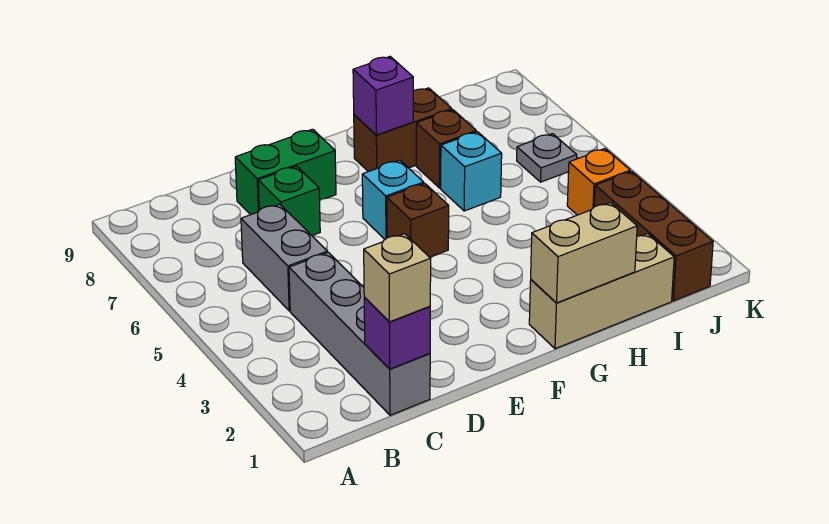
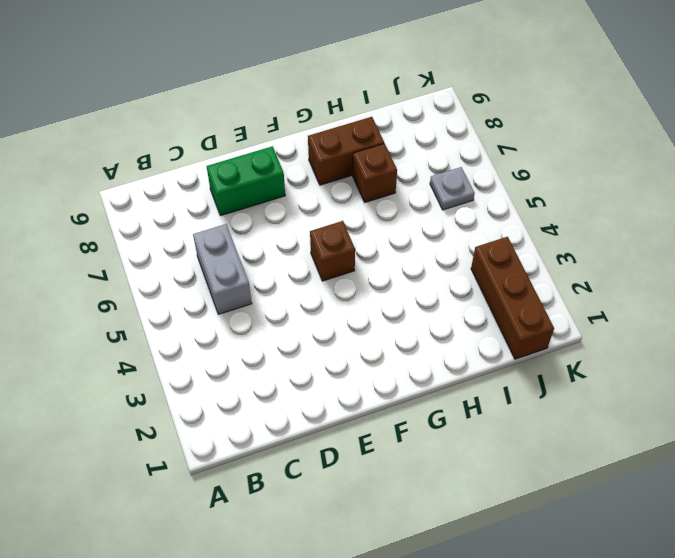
none -> grey brick C1:C4 level 1
none -> green brick D7 level 1
none -> cyan brick F6 level 1

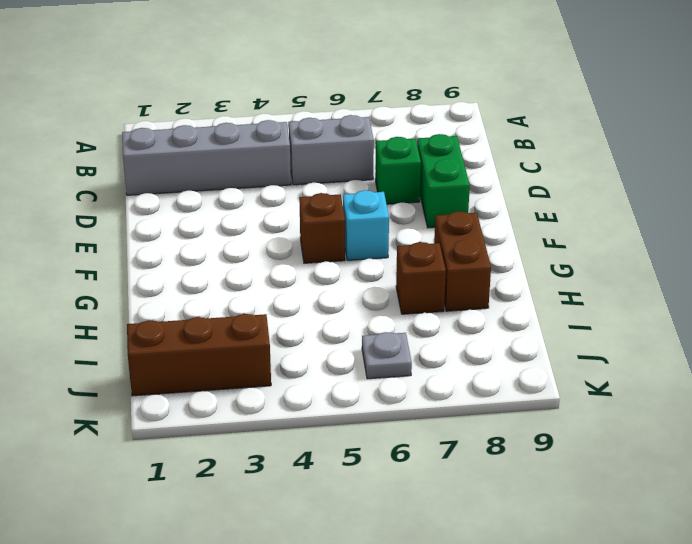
none -> tan brick G1:I1 level 1
none -> cyan brick H6 level 1
none -> orange brick J4 level 1

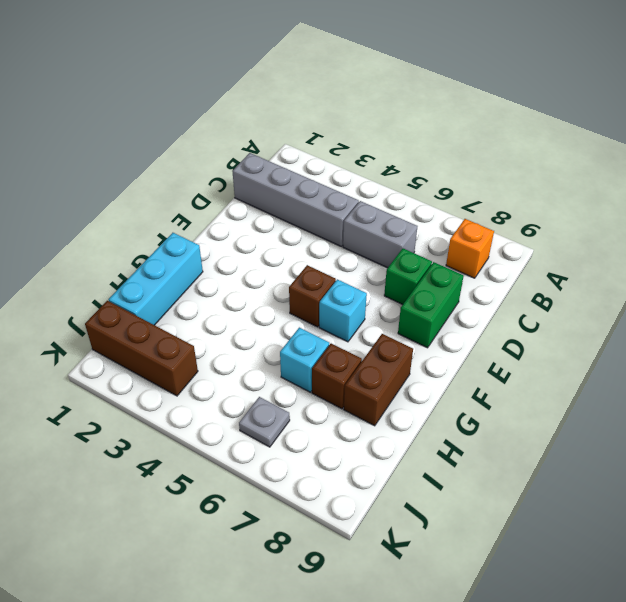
orange brick B8 level 1 -> orange brick J4 level 1
cyan brick G1:I1 level 1 -> tan brick G1:I1 level 1
none -> purple brick C1 level 2
none -> tan brick G1:H1 level 2
none -> purple brick G8 level 2

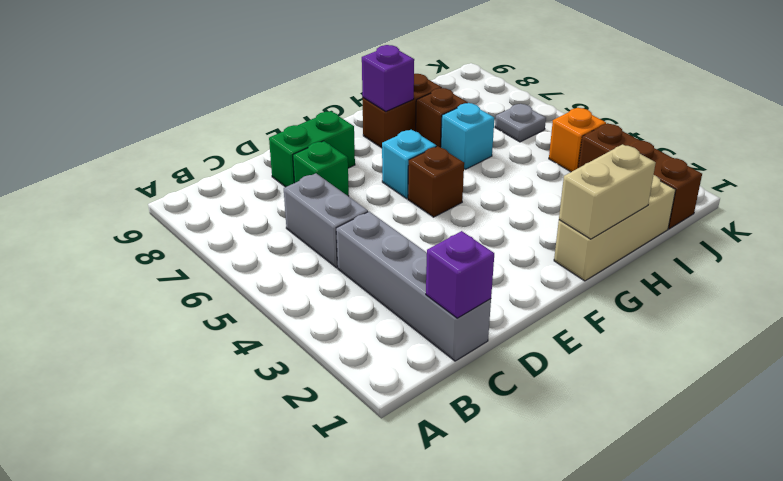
none -> tan brick C1 level 3

